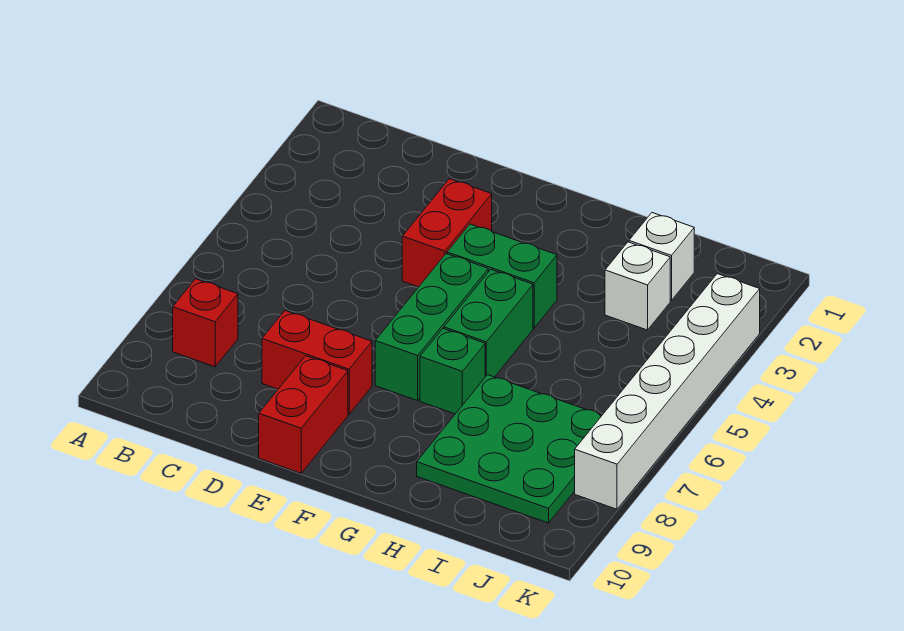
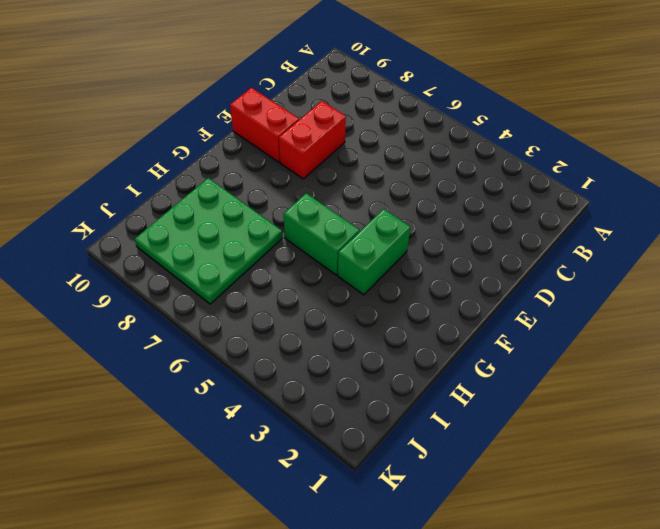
none -> red brick B8 level 1
none -> red brick E3:E4 level 1
none -> green brick F5:F7 level 1

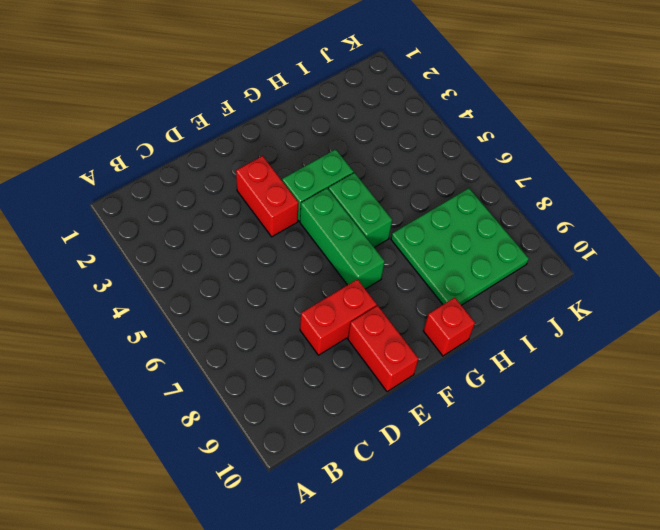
red brick G10 level 1 -> red brick B8 level 1
none -> green brick G7 level 1
none -> white brick I2 level 1
none -> white brick I3 level 1

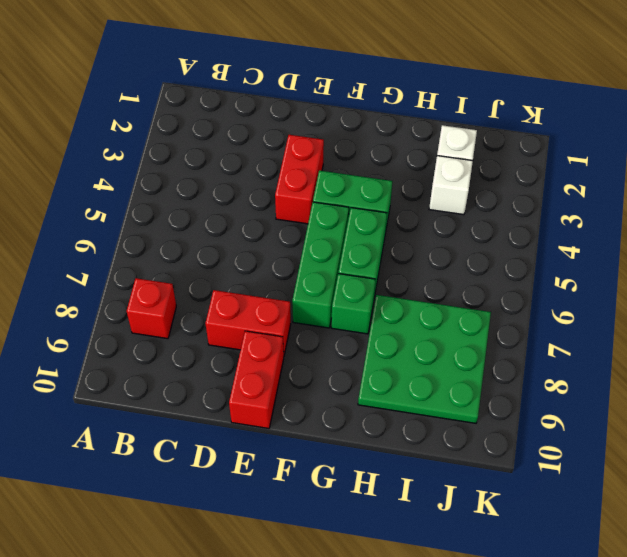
none -> white brick K3:K8 level 1

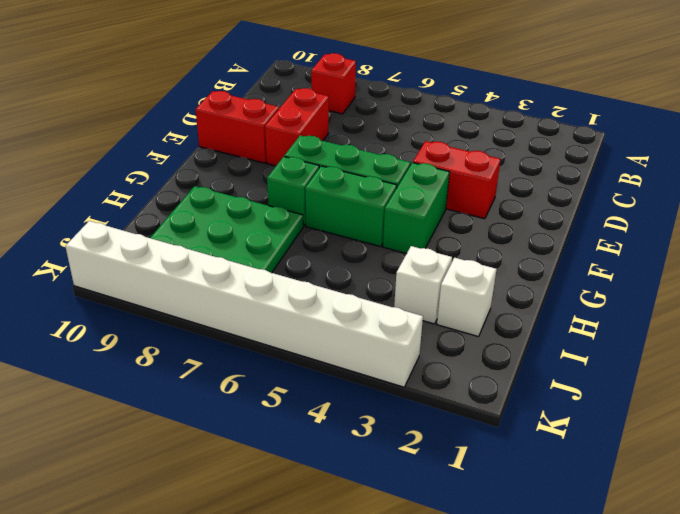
white brick K3:K10 level 1 -> white brick K3:K8 level 1

